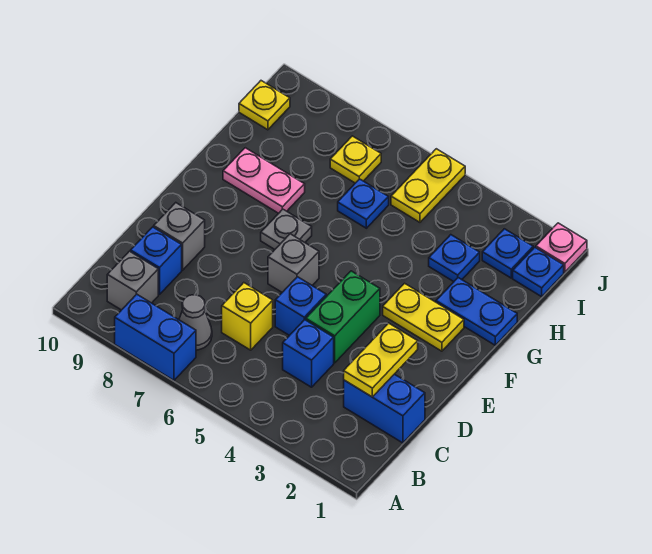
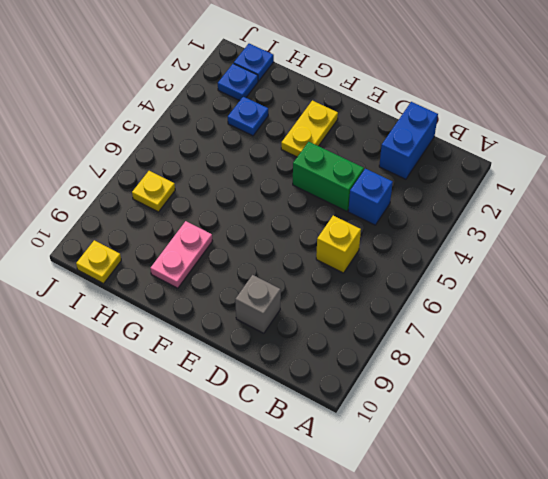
none -> blue brick A7:A8 level 1
none -> grey cone B7 level 1
none -> grey brick B9 level 1

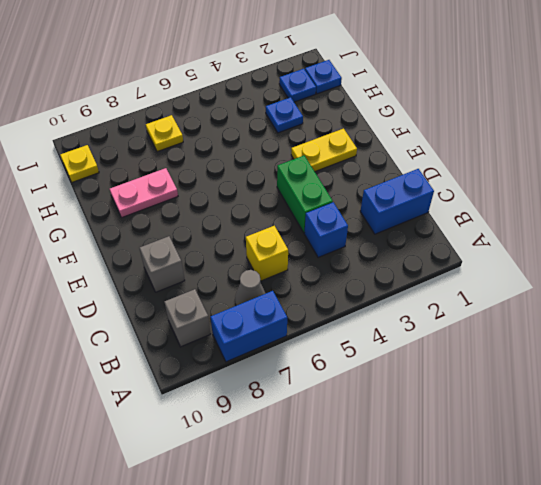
none -> blue brick C9 level 1
none -> blue brick D5 level 1
none -> grey brick E6 level 1

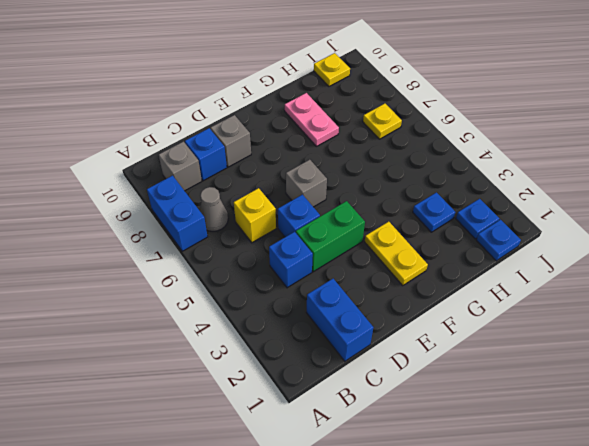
none -> grey plate F7 level 1
none -> blue plate G1:G2 level 1
none -> blue plate H6 level 1

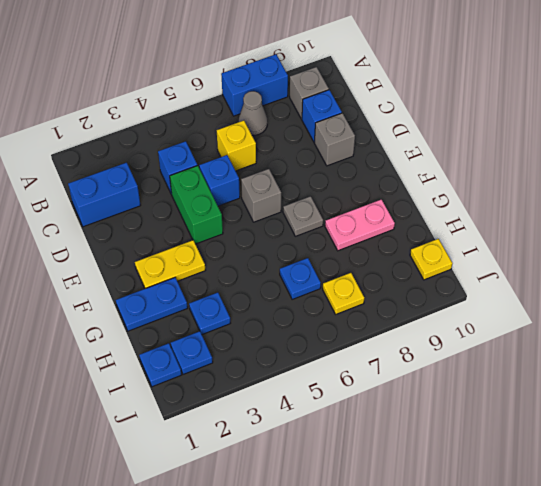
none -> yellow plate I5:J5 level 1
none -> pink plate J1 level 1
none -> yellow plate C2:D2 level 2

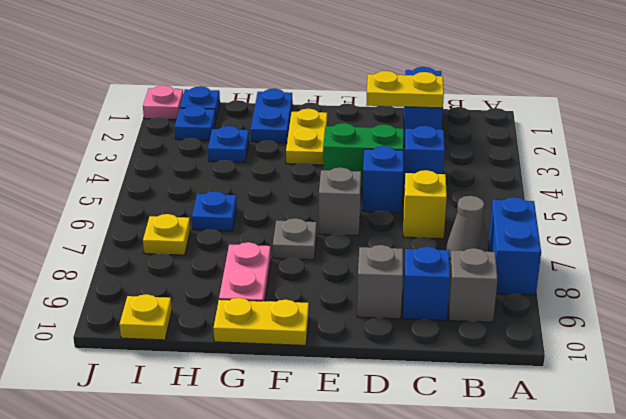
yellow plate F10:G10 level 1 -> yellow plate I5:J5 level 1

